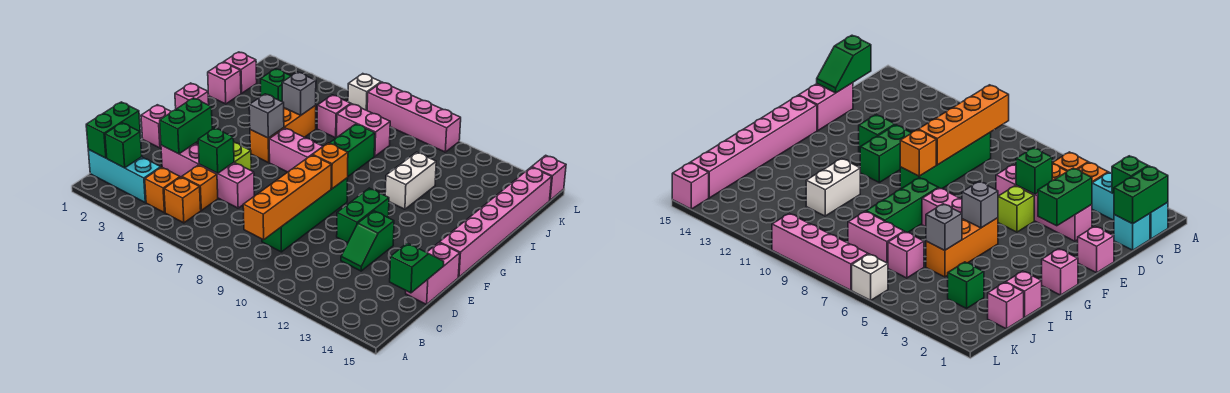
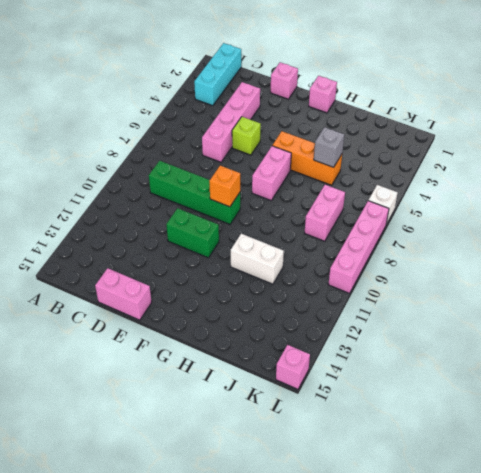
none -> orange brick B4 level 1
none -> orange brick B5 level 1
none -> cyan brick C1 level 1
none -> orange brick C5 level 1

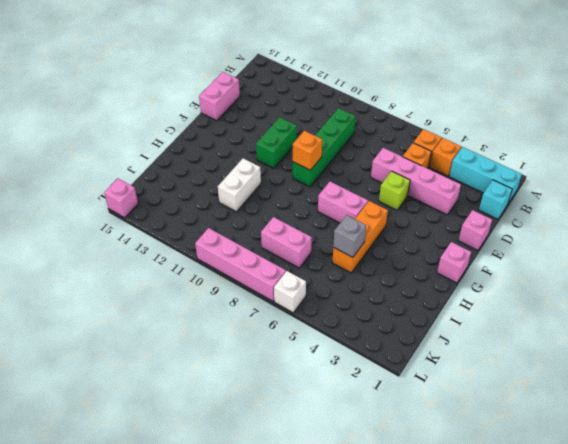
none -> green slope D12:E12 level 1 top E
none -> pink brick F15:K15 level 1
none -> green brick G8:I8 level 1
none -> pink brick I1 level 1

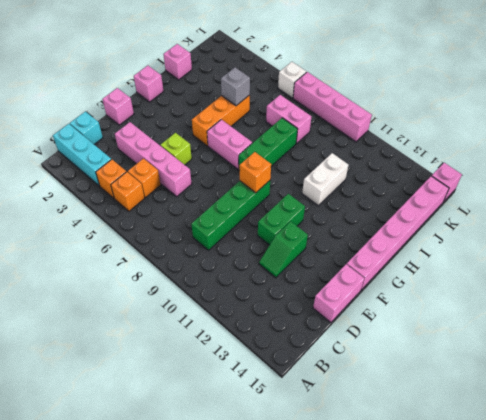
none -> pink brick J1 level 1
none -> green brick J3 level 1
none -> pink brick J6 level 1
none -> green brick B1:C1 level 2

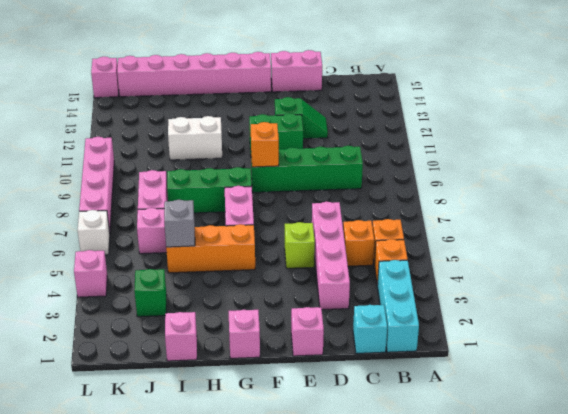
pink brick L4 level 1 -> pink brick J1 level 1
none -> green brick B1:C1 level 2
none -> green brick B2 level 2
none -> orange brick B9:E9 level 2
none -> green slope C15:D15 level 2 top C

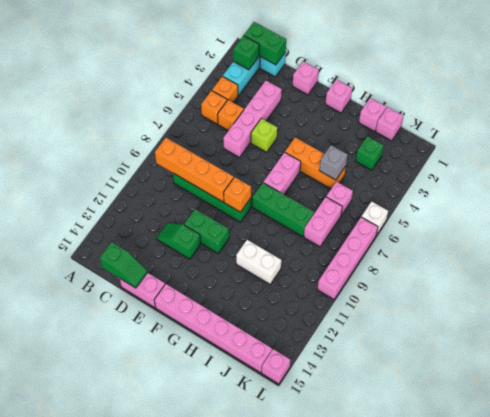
none -> green brick D3:E3 level 2
none -> green brick D5 level 2
none -> grey brick G5 level 2

